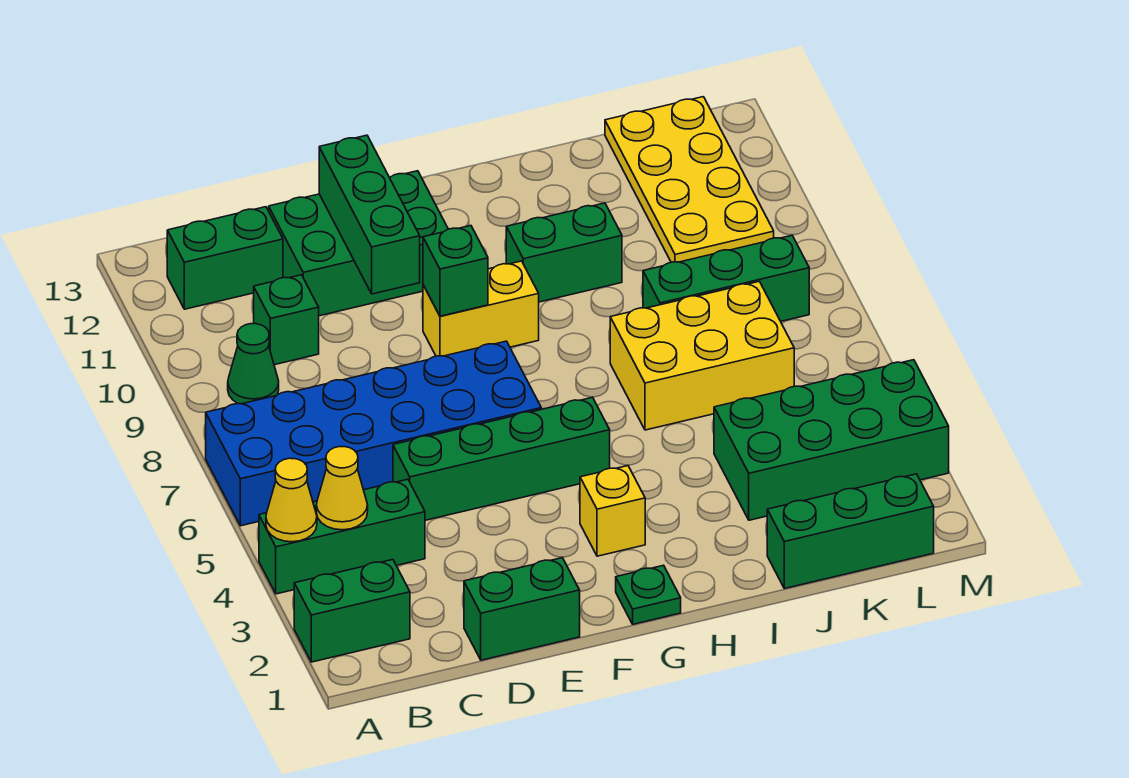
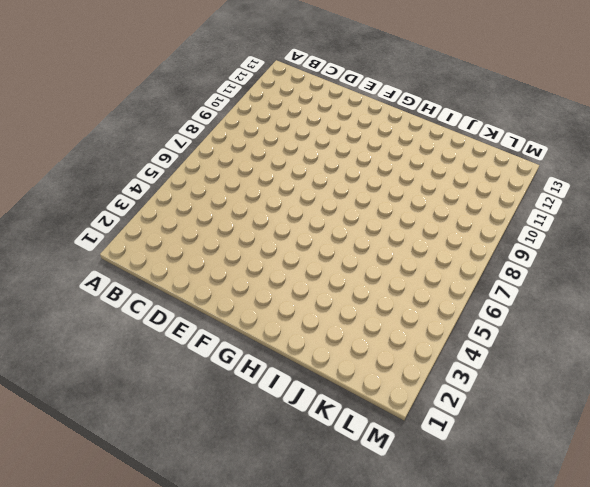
none -> green brick A2:B2 level 1
none -> green brick A4:C4 level 1
none -> blue brick A6:F7 level 1

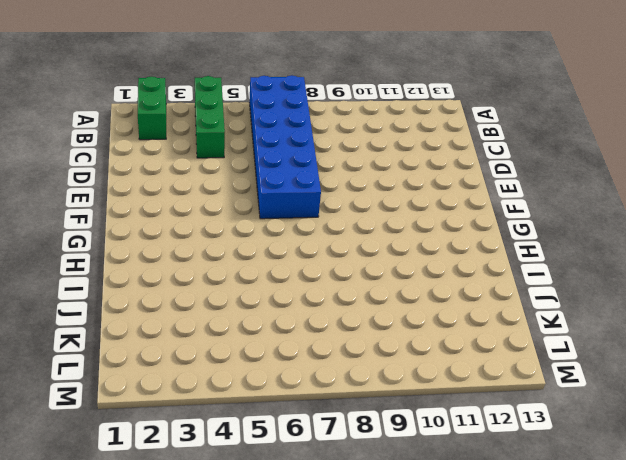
none -> green cone B9 level 1
none -> green brick B12:C12 level 1
none -> green brick C10 level 1

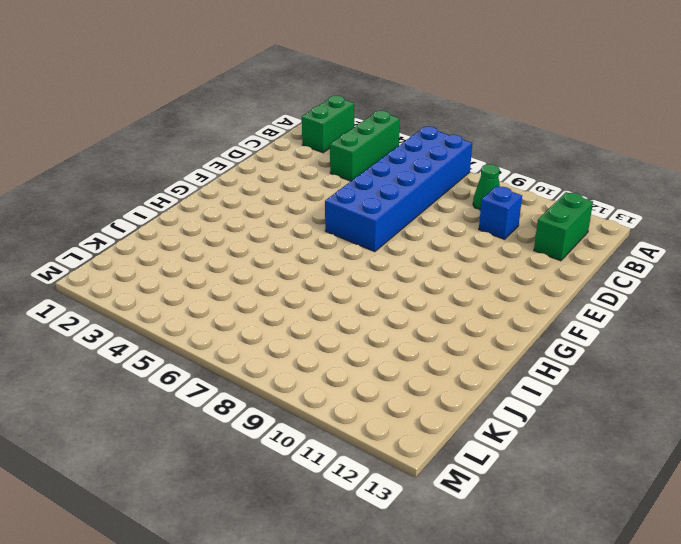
blue brick C10 level 1 -> green brick C10 level 1
none -> green brick D1:E1 level 1
none -> green brick D5:G5 level 1
none -> green brick D11:F12 level 1

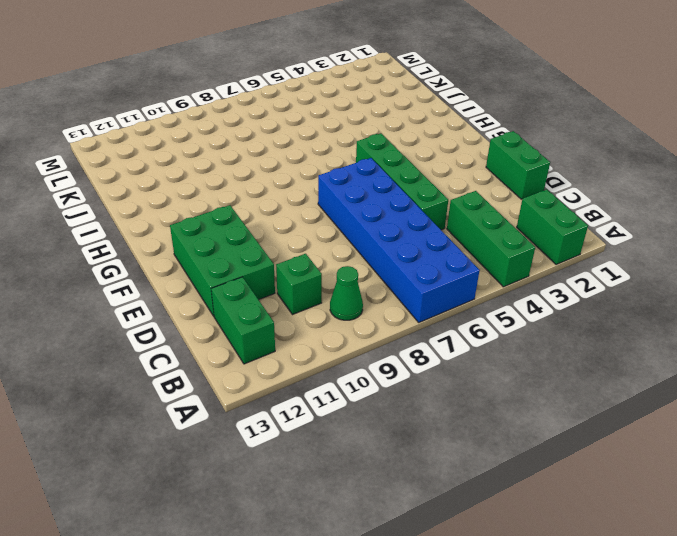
none -> yellow brick F9:G9 level 1
none -> green plate G1 level 1
none -> yellow brick G3 level 1

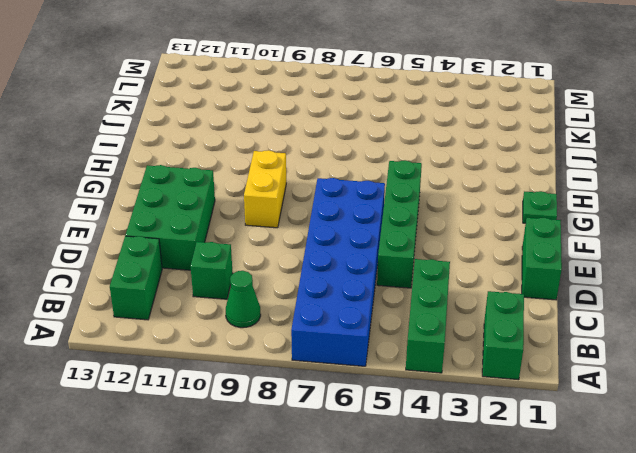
none -> yellow brick G3 level 1
none -> green brick H10:I10 level 1
none -> yellow brick I6:K7 level 1

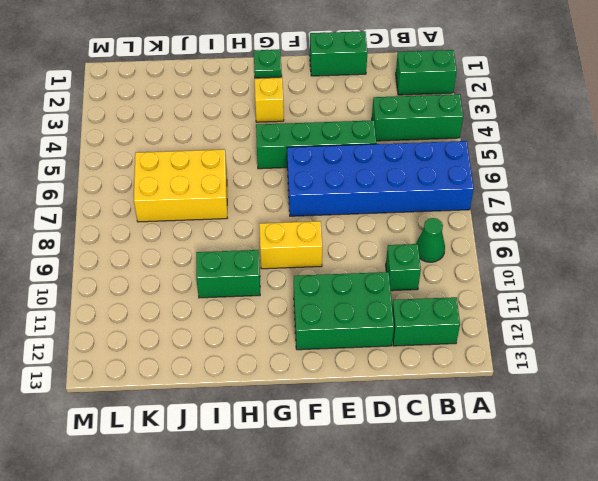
none -> green brick J1:L1 level 1
none -> green brick J3:M4 level 1
none -> green brick J8:L8 level 1

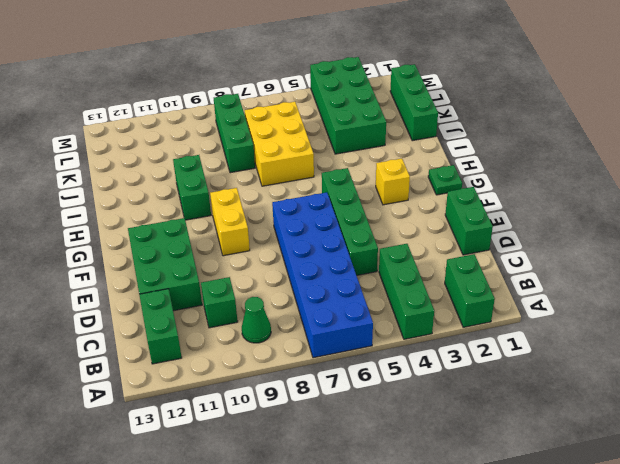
none -> yellow plate K10:L13 level 1
none -> yellow cone A4 level 2
none -> yellow cone B4 level 2

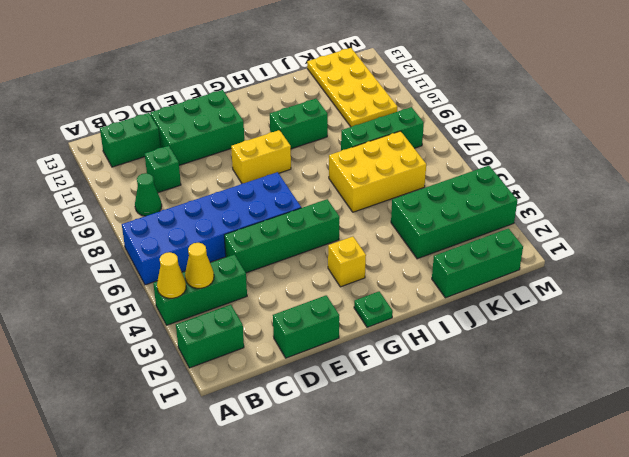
none -> green brick E10:E12 level 2
none -> green brick F9 level 2

